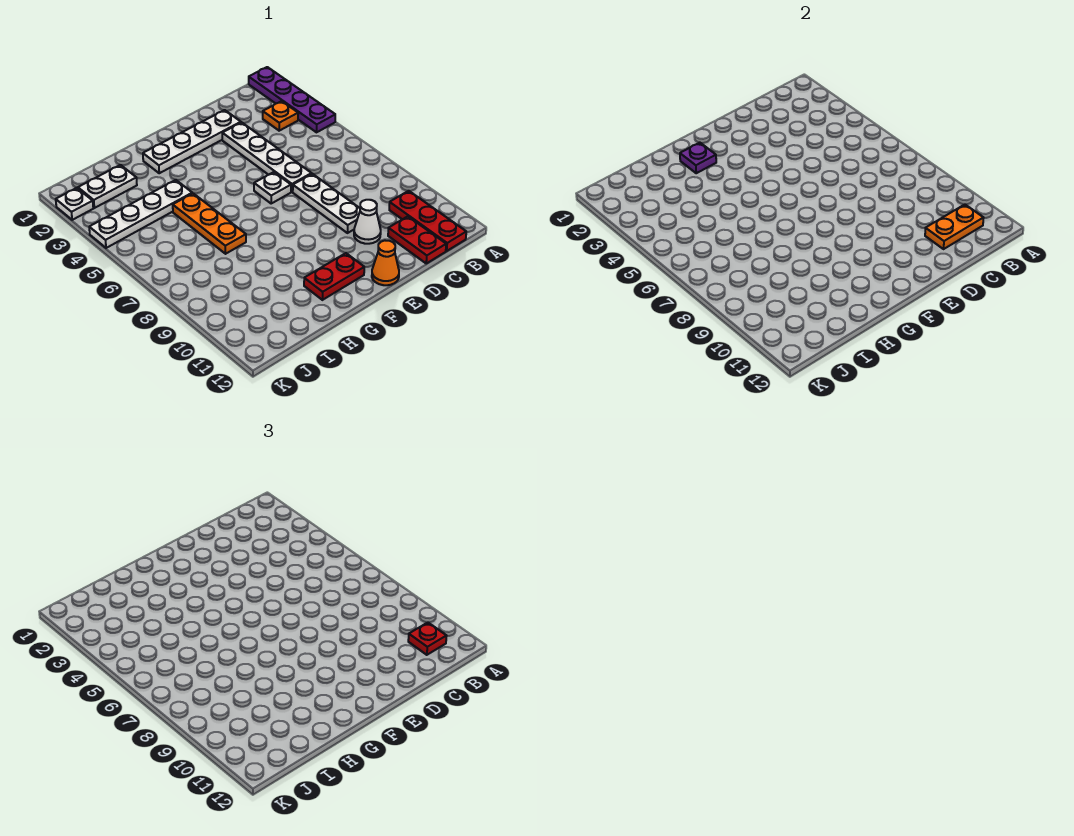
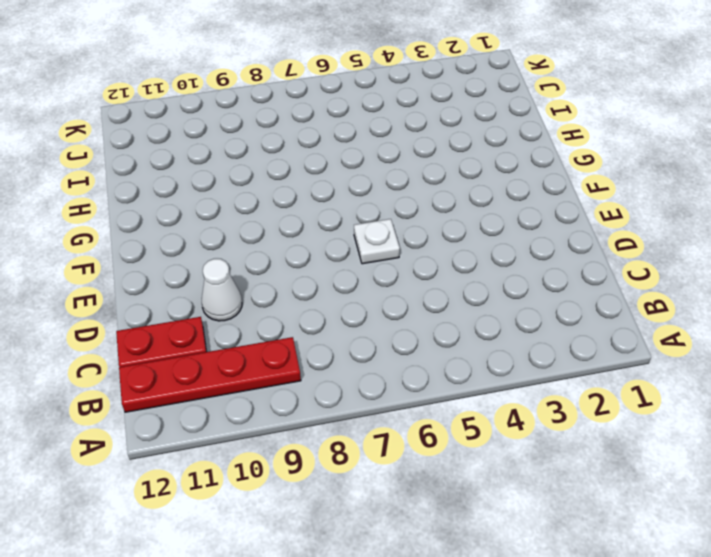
red plate B9:B12 level 1 -> red plate B10:B12 level 1
none -> purple plate A1:A4 level 1
none -> orange plate B3 level 1
none -> white plate D2:G2 level 1

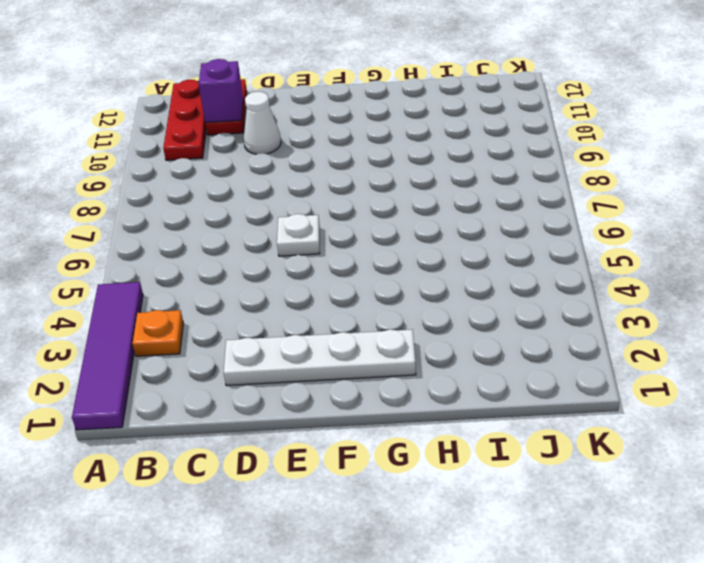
purple tile A1:A4 level 1 -> purple plate A1:A4 level 1
purple brick C11 level 2 -> orange plate B11:C11 level 2
none -> white plate D3:D6 level 1
none -> white plate D7:D9 level 1
none -> orange cone E12 level 1

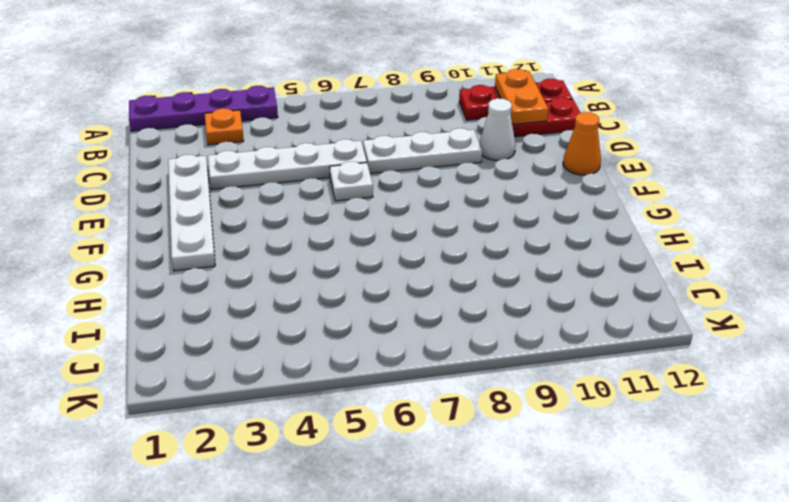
none -> red plate F11:G11 level 1
none -> white plate H4:K4 level 1
none -> orange plate H5:H7 level 1

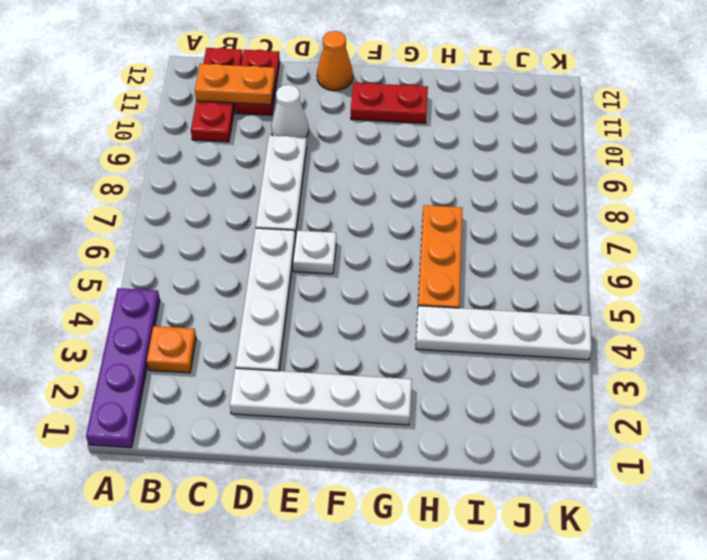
none -> white plate I2:J2 level 1
none -> white plate K2 level 1
none -> purple plate G2 level 2

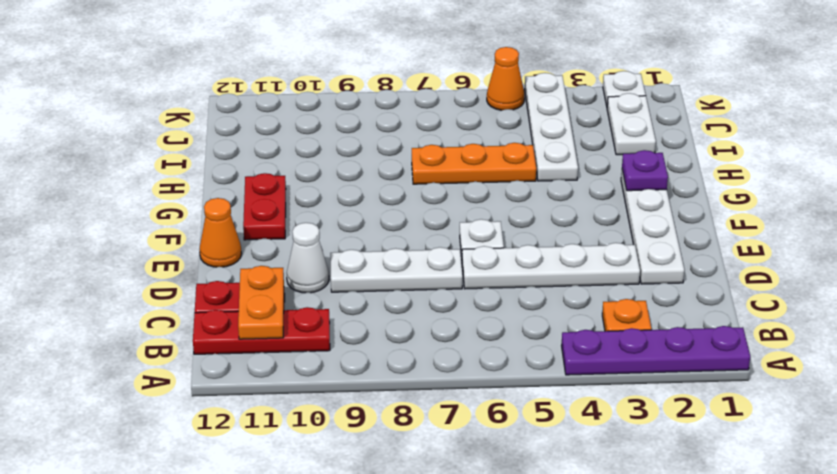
orange cone K5 level 1 -> none
none -> red plate B11 level 3

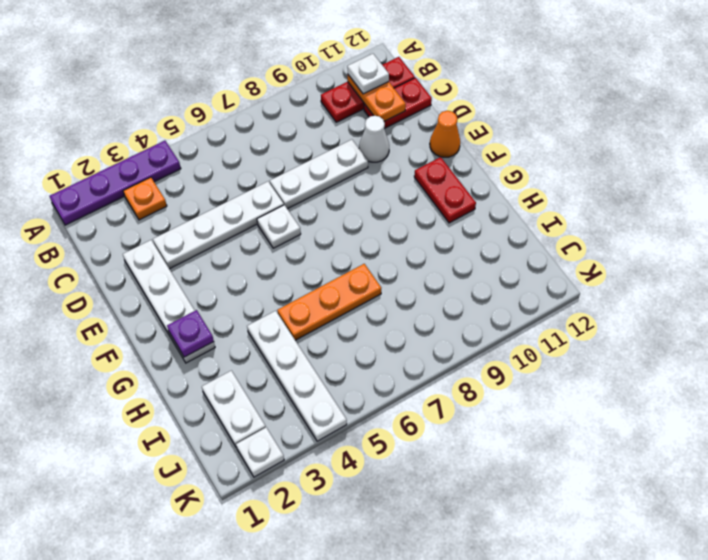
white plate B11 level 3 -> red plate B11 level 3

